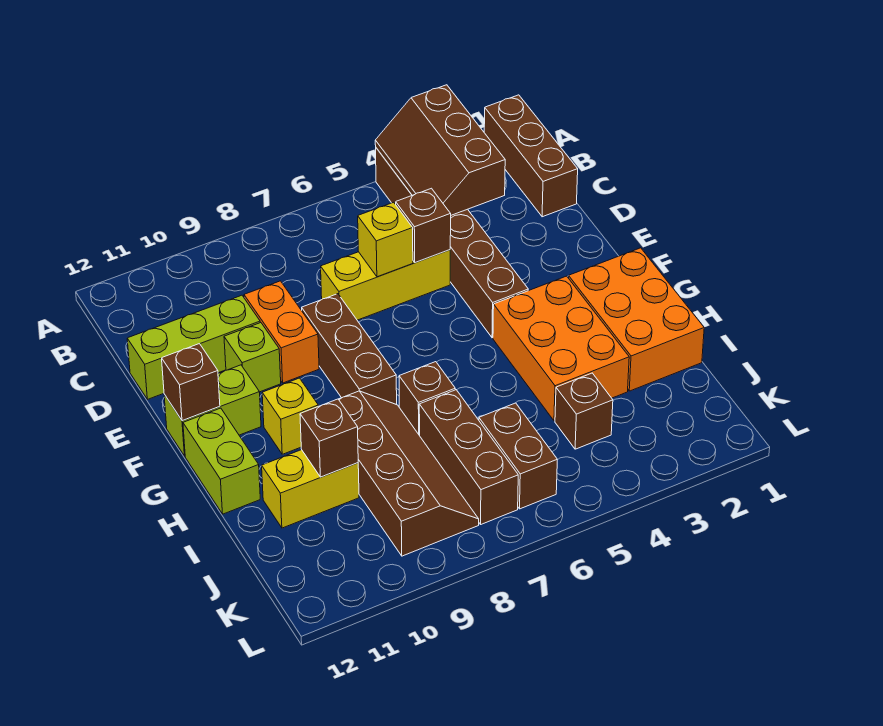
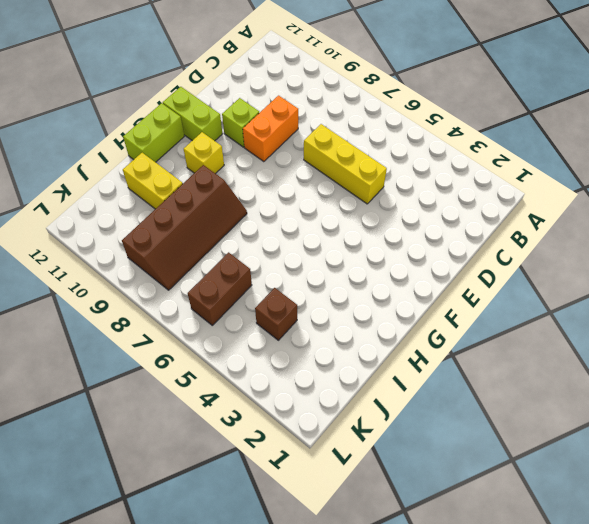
none -> brown brick A1:C1 level 1
none -> brown brick A4:F4 level 1
none -> lime brick D10:D12 level 1

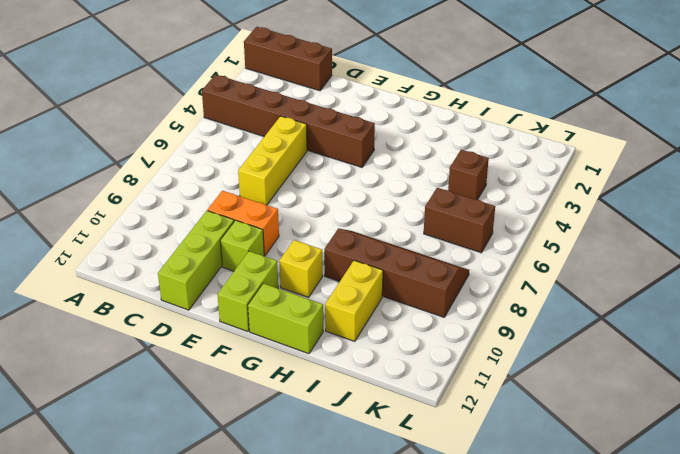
none -> brown brick E8:G8 level 1
none -> orange brick G1:I2 level 1
none -> orange brick G3:I4 level 1

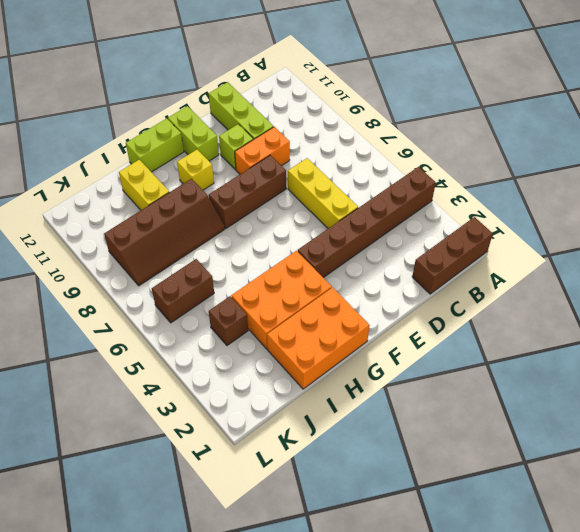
none -> brown brick H7 level 1
none -> brown brick I7:K7 level 1
none -> brown slope A3:C4 level 2 top 3

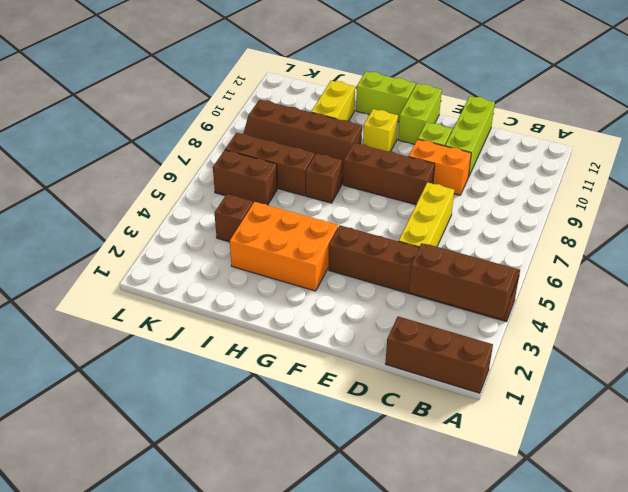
none -> orange brick G1:I2 level 1
none -> brown brick D5 level 2
none -> yellow brick D6 level 2

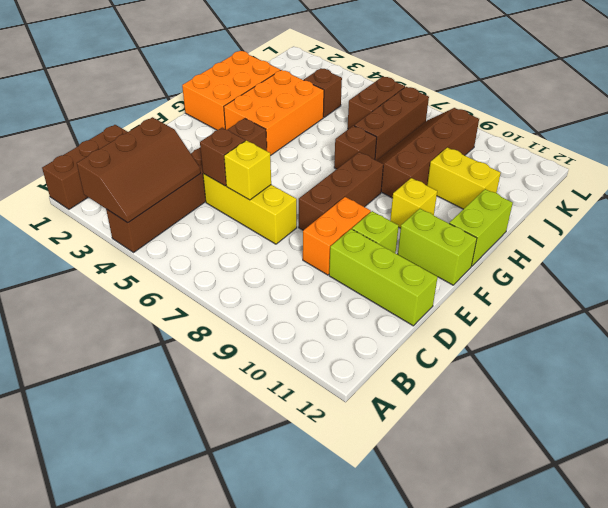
none -> brown brick F12 level 2
none -> brown brick I10 level 2

